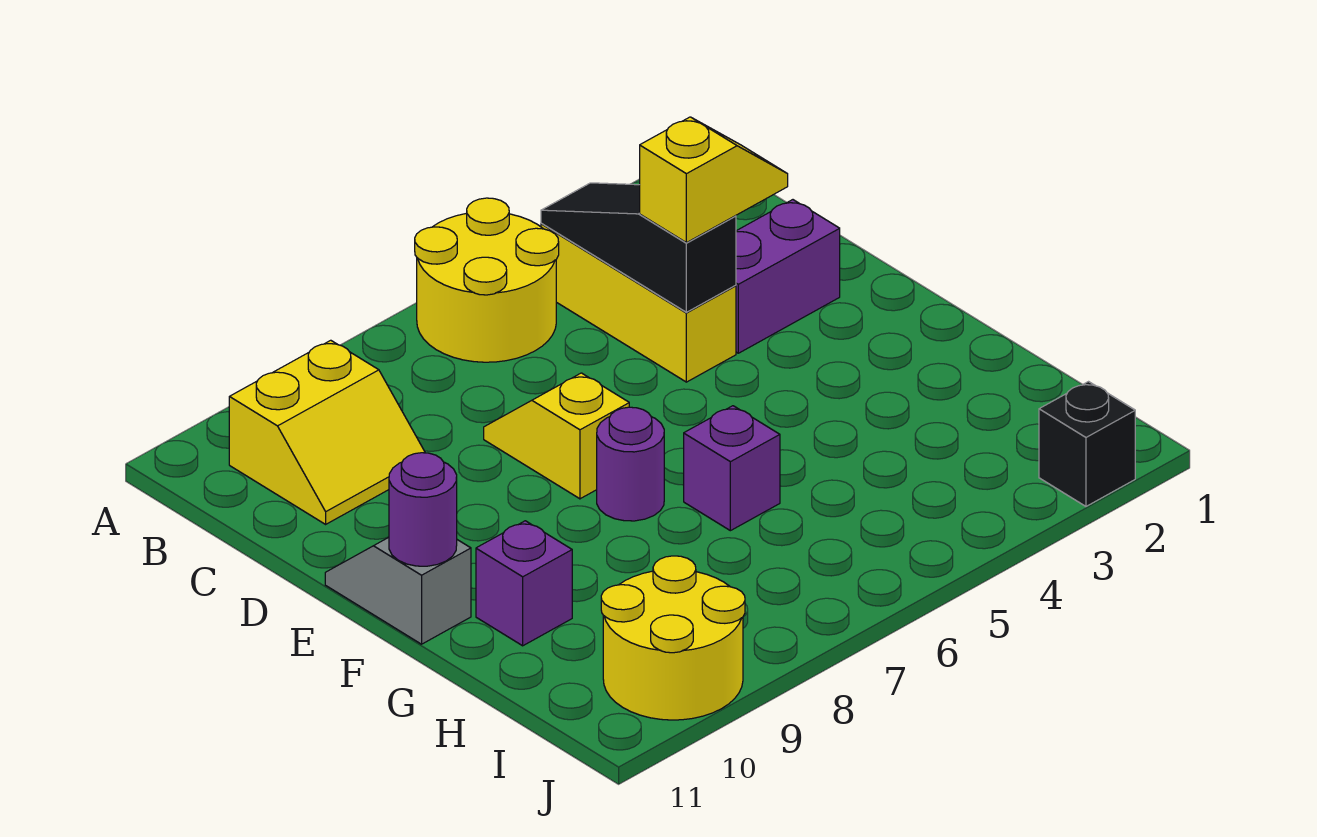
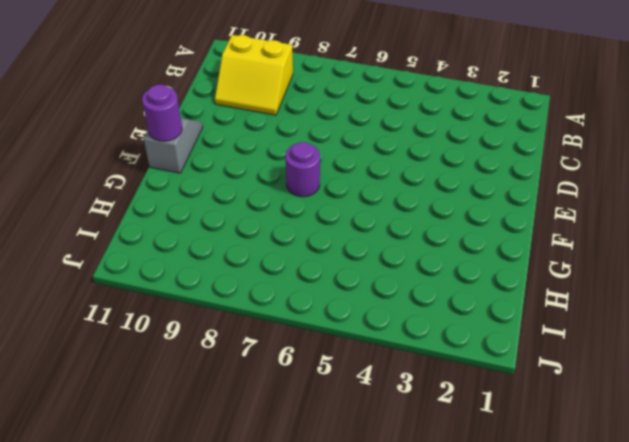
none -> yellow round brick A5:B6 level 1
none -> yellow brick B4:D4 level 1
none -> purple brick D2:D3 level 1

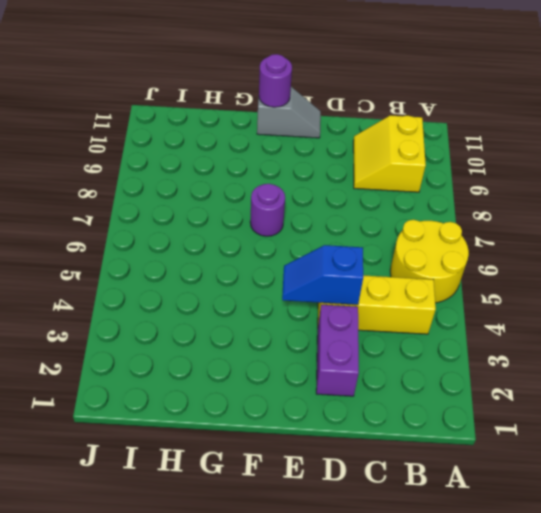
blue slope D4:E4 level 2 top D -> black slope B4:D4 level 2 top D
none -> yellow slope D7:E7 level 1 top E
none -> purple brick G6 level 1
none -> purple brick G10 level 1

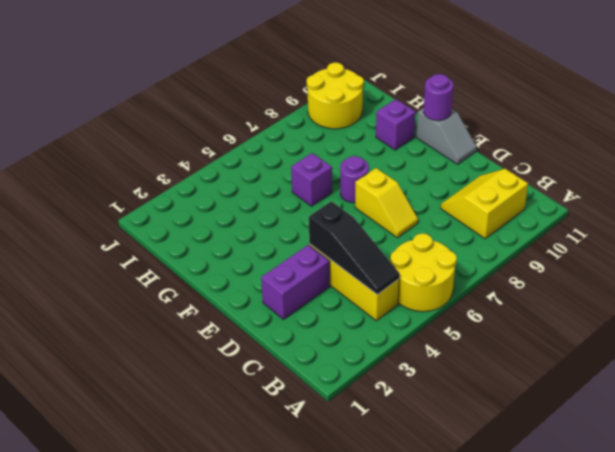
none -> black brick J2 level 1
none -> yellow slope D3:D4 level 3 top 4

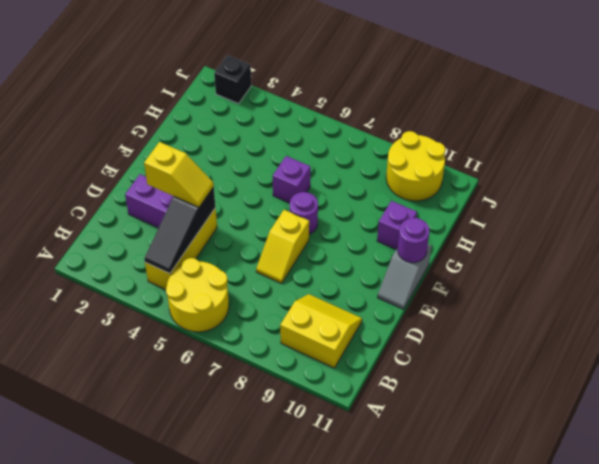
yellow slope D3:D4 level 3 top 3 -> yellow slope D3:D4 level 3 top 4

